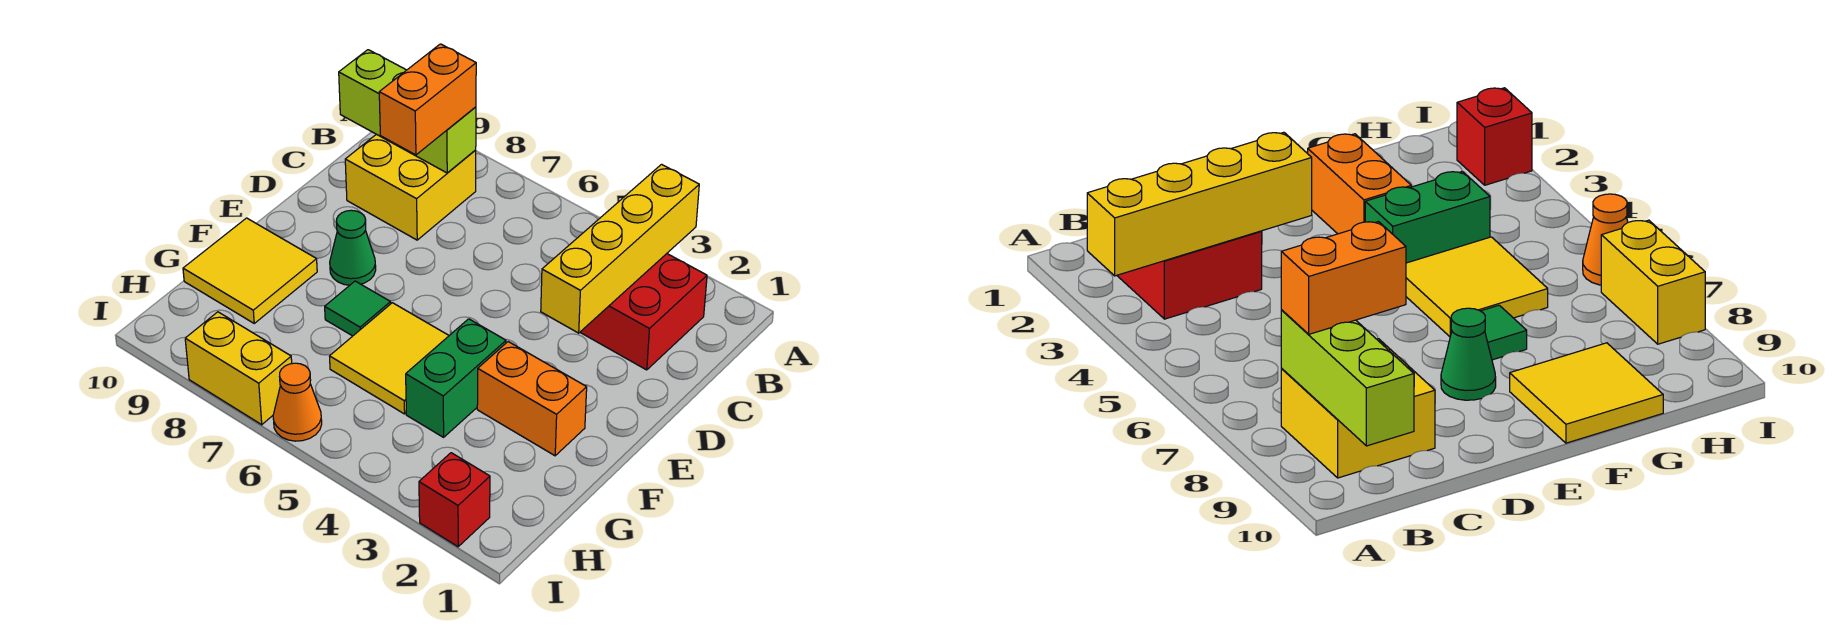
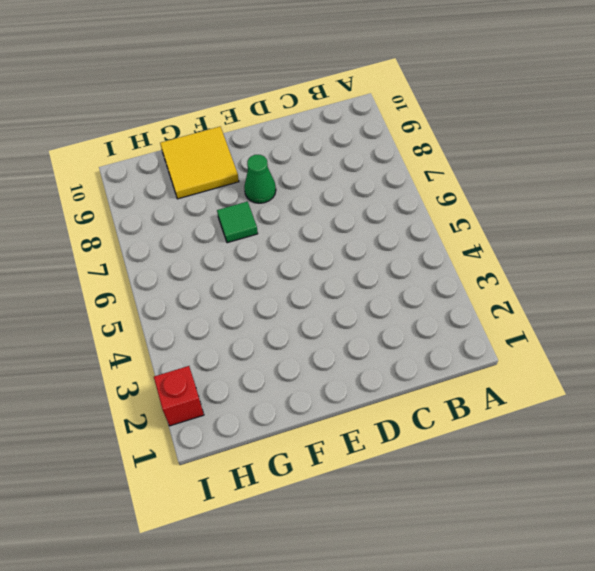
none -> red brick B2:C3 level 1
none -> yellow brick B8:C9 level 1
none -> orange brick F2:F3 level 1

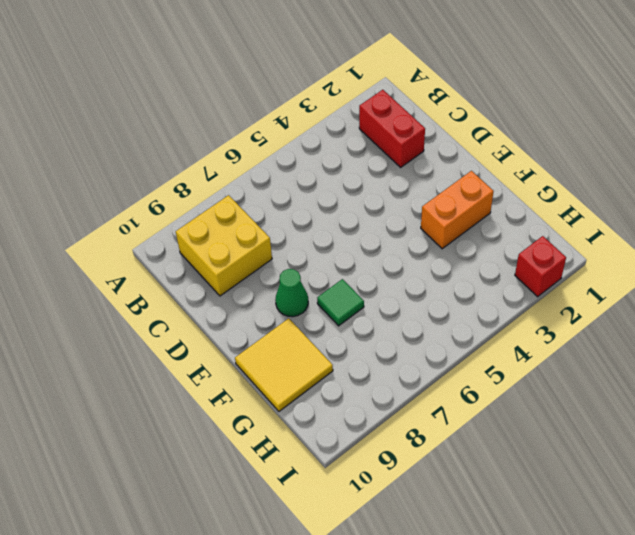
red brick B2:C2 level 1 -> red brick B2:C3 level 1
none -> green brick F4:G4 level 1
none -> yellow tile F5:G6 level 1
none -> orange cone I6 level 1

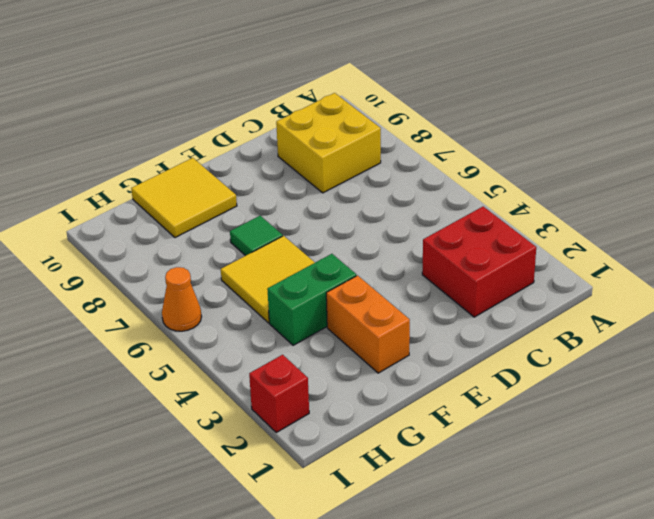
none -> green cone E8 level 1
none -> yellow brick I7:I8 level 1
none -> yellow brick A3:D3 level 2

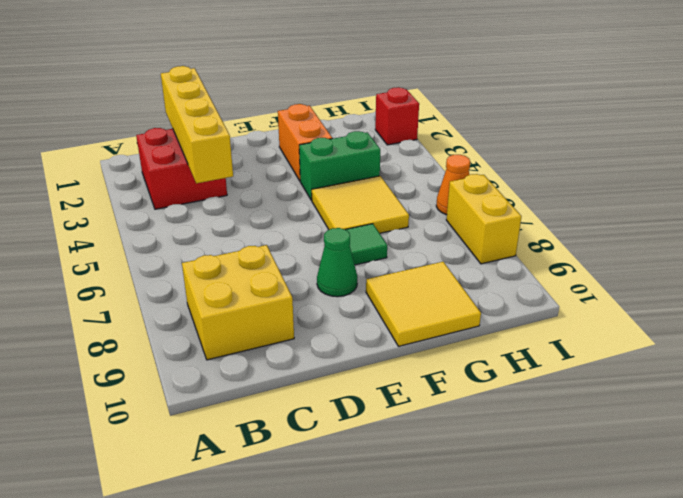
yellow brick C1:C4 level 2 -> yellow brick A3:D3 level 2
none -> lime brick B8:B10 level 2
none -> orange brick B8:C8 level 3

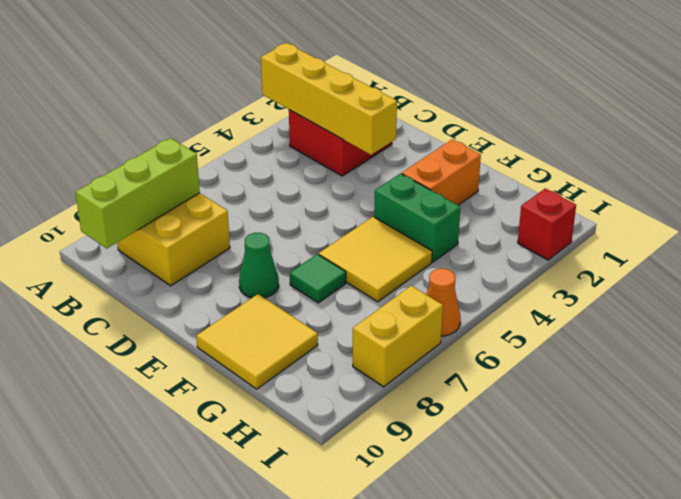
none -> orange brick B8:C8 level 3

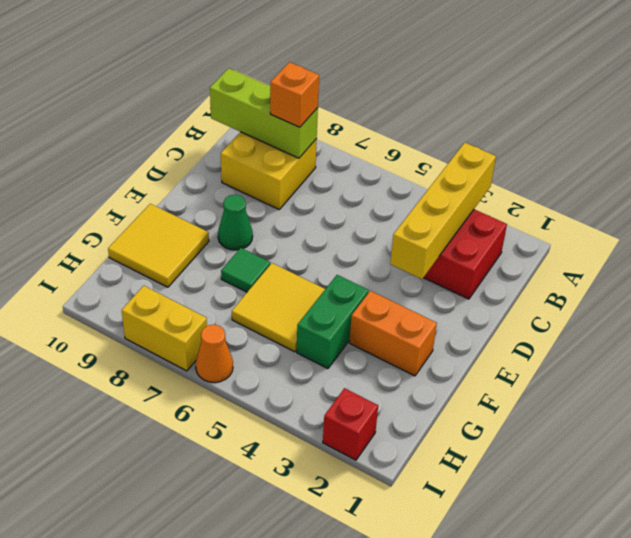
orange brick B8 level 3 -> orange brick B8:C8 level 3

